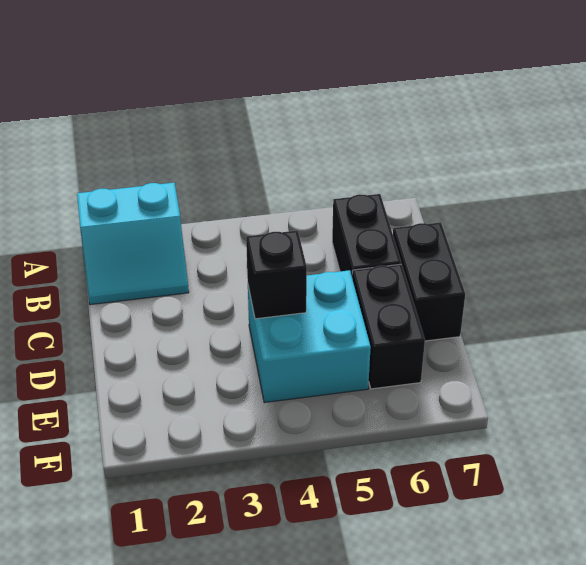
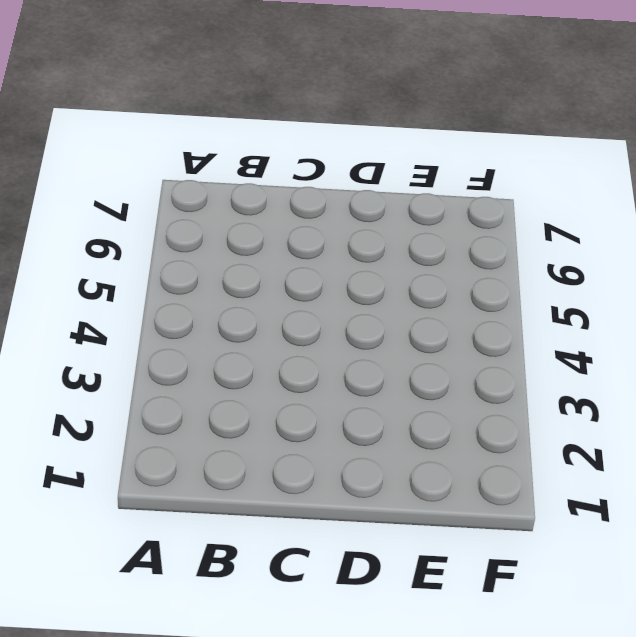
none -> cyan slope A1:B2 level 1 top A
none -> black brick B6:C6 level 1

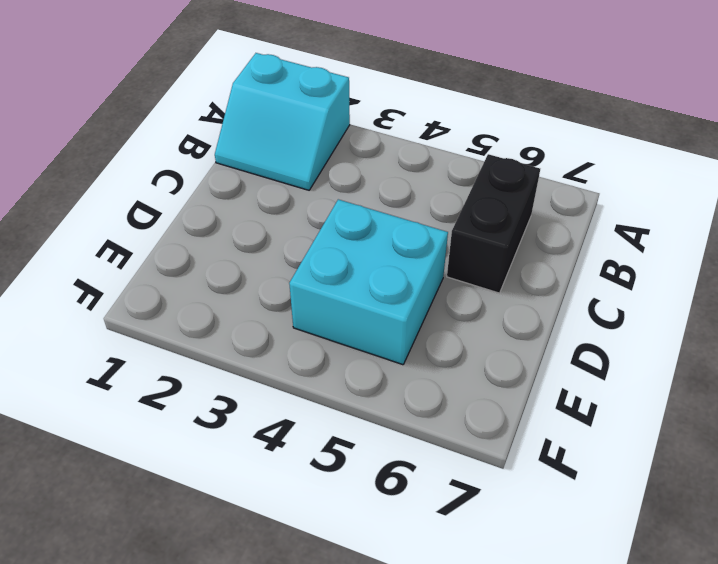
none -> black brick C7:D7 level 1
none -> black brick D6:E6 level 1

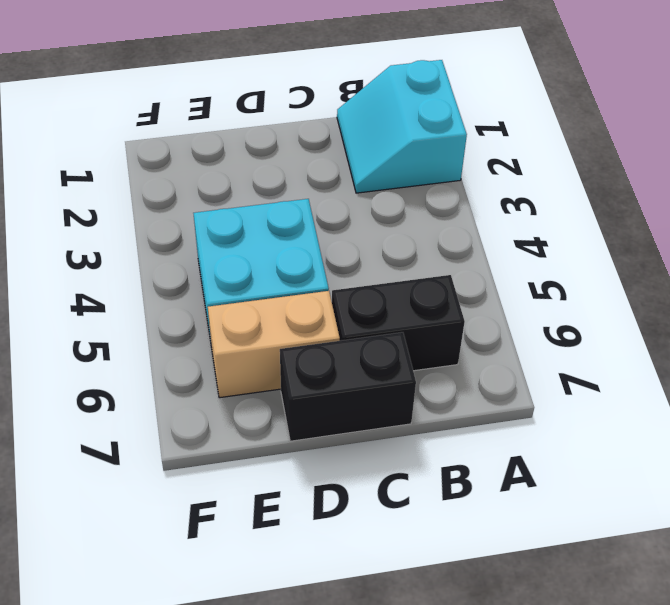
tan brick D6:E6 level 1 -> black brick D6:E6 level 1
none -> black brick D4 level 2

